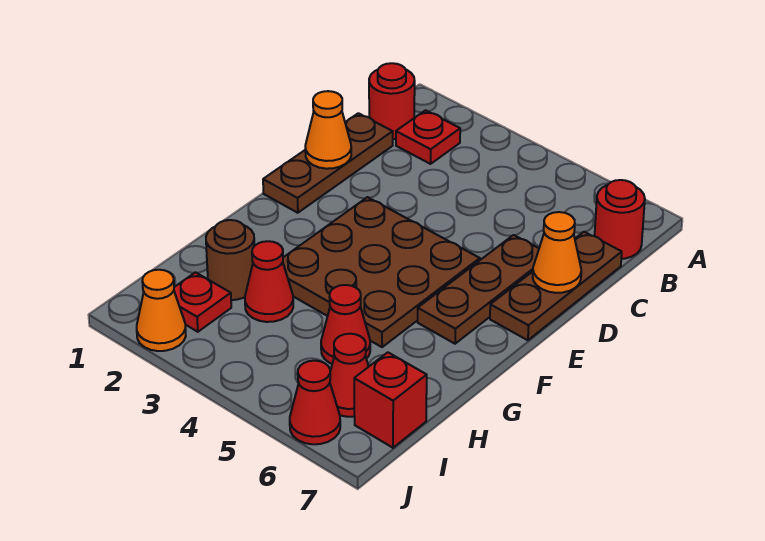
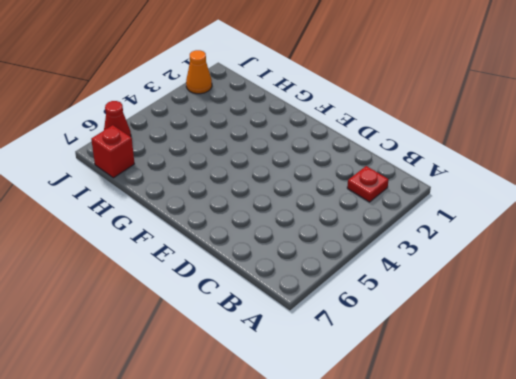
none -> red round brick B1 level 1
none -> red round brick B7 level 1
none -> brown plate C1:E1 level 1

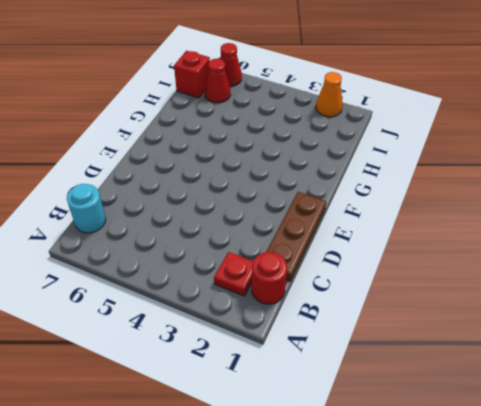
cyan round brick B7 level 1 -> red round brick B7 level 1
none -> brown plate C7:E7 level 1
none -> brown plate D6:F6 level 1
none -> brown plate E3:G5 level 1

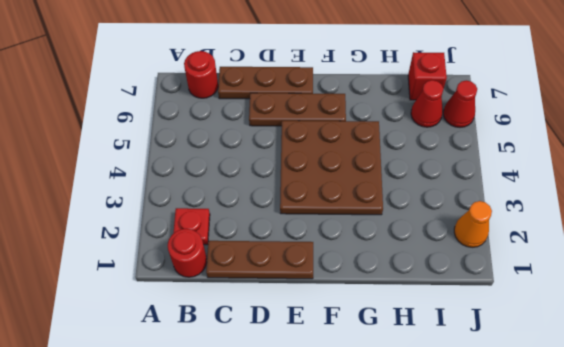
none -> brown round brick H2 level 1
none -> red cone H3 level 1
none -> red cone H5 level 1

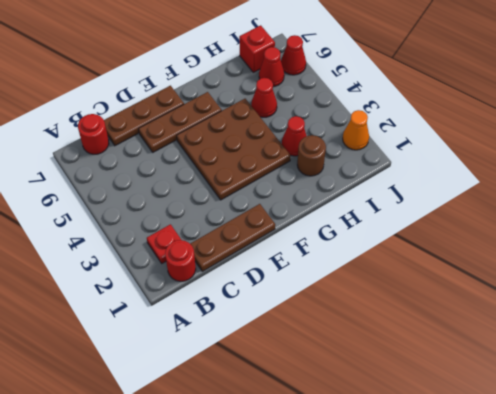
none -> red plate I2 level 1
none -> orange cone D1 level 2
none -> orange cone D7 level 2

